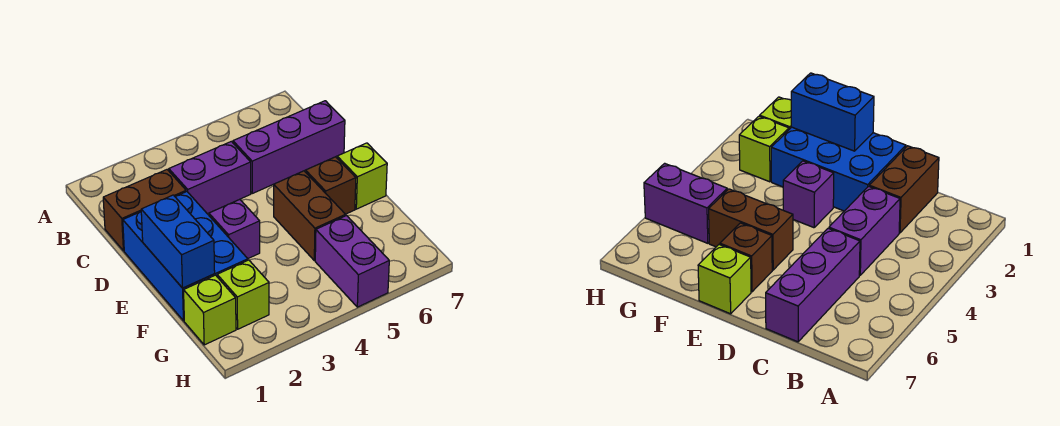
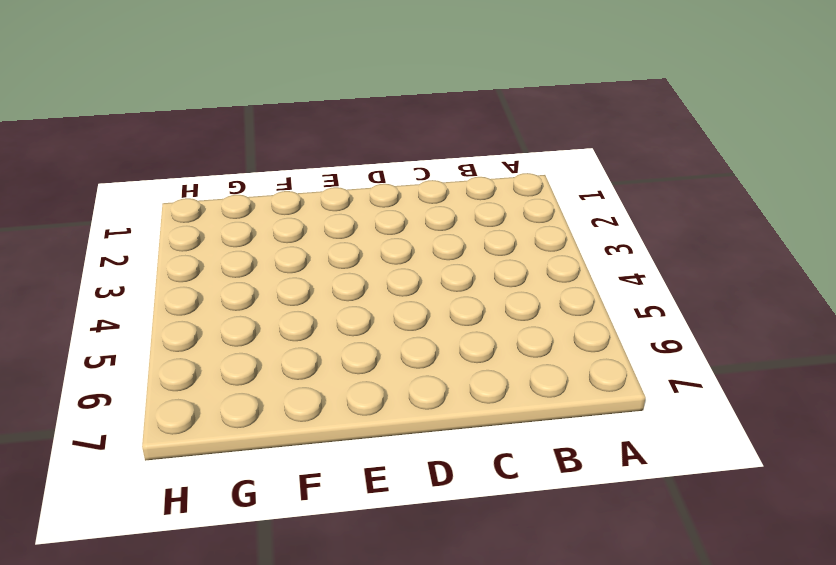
none -> brown brick C1:C2 level 1
none -> purple brick C3:C4 level 1
none -> purple brick C5:C7 level 1

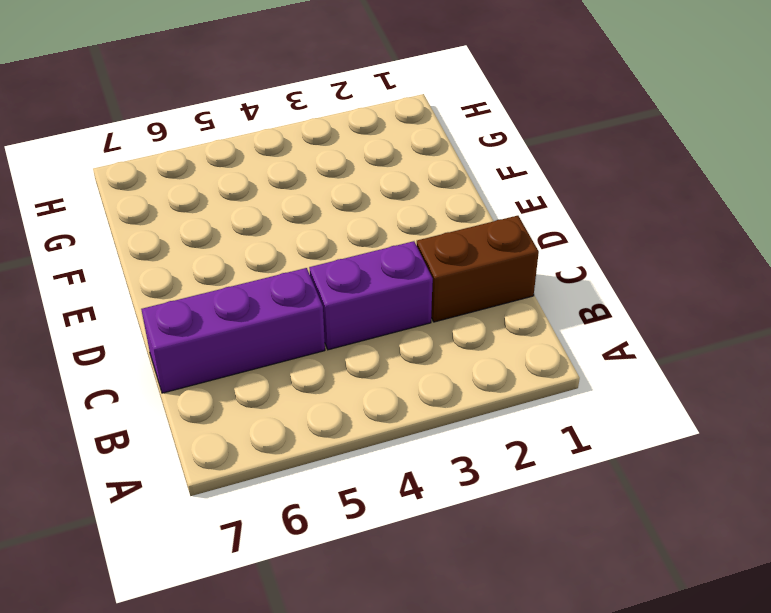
none -> blue brick D1:F2 level 1
none -> purple brick E3 level 1
none -> brown brick E5:F5 level 1

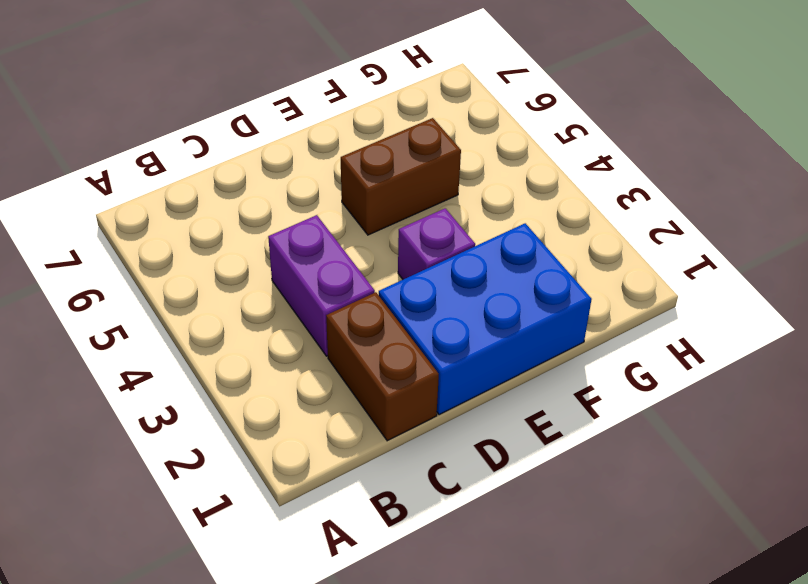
none -> purple brick C5:C7 level 1
none -> brown brick E6 level 1
none -> lime brick E7 level 1

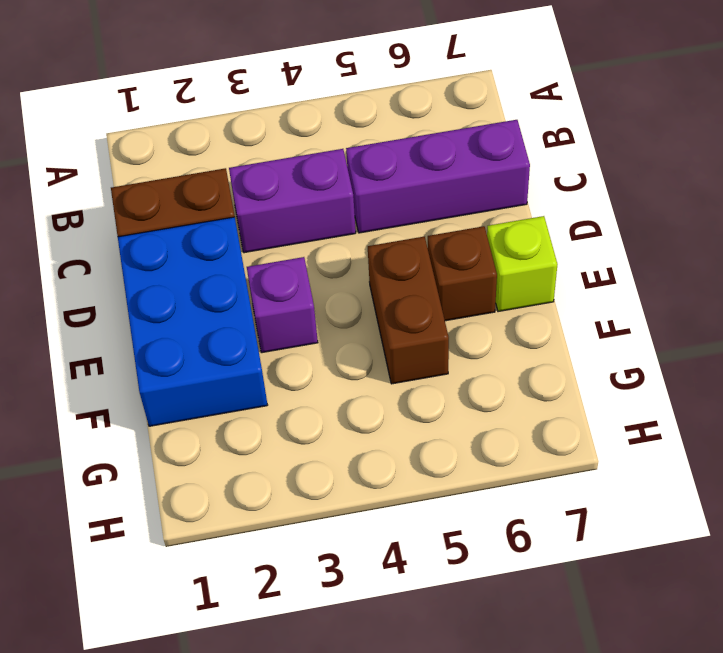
none -> lime brick G1 level 1
none -> lime brick G2 level 1
none -> purple brick G5:H5 level 1

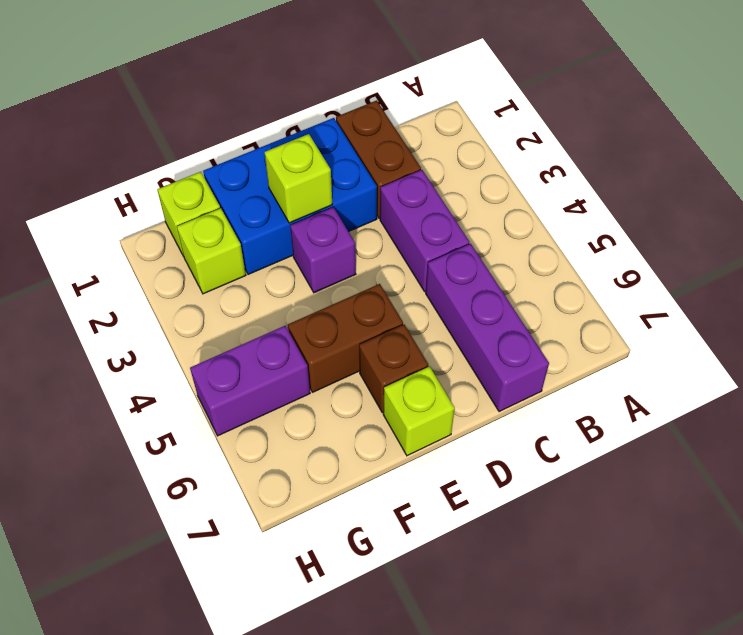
lime brick E2 level 2 -> none
none -> blue brick E1:F1 level 2

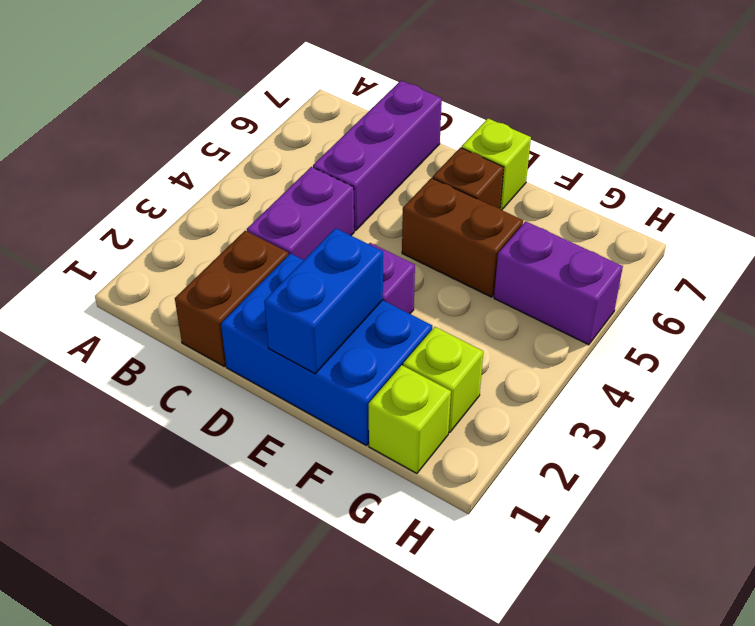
blue brick E1:E2 level 2 -> blue brick E1:F1 level 2

